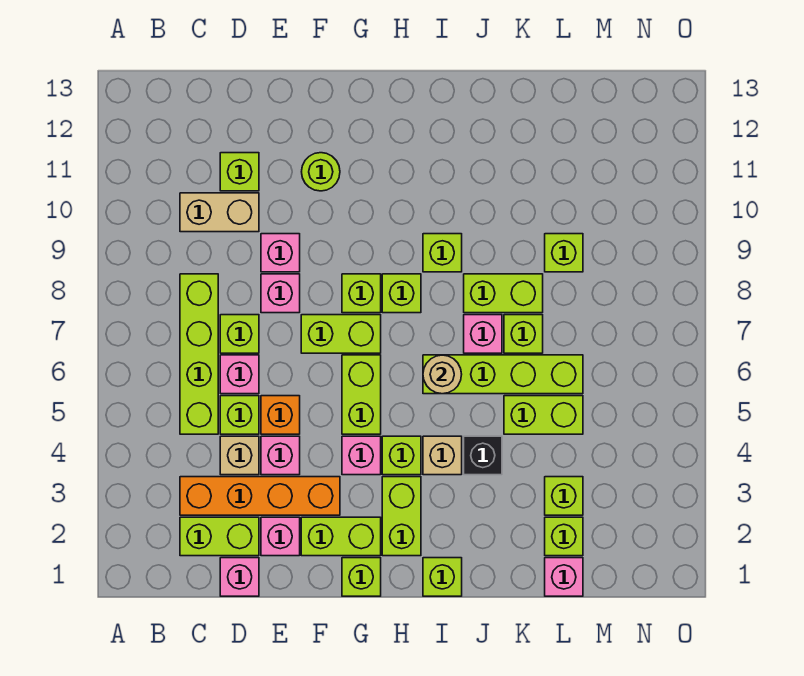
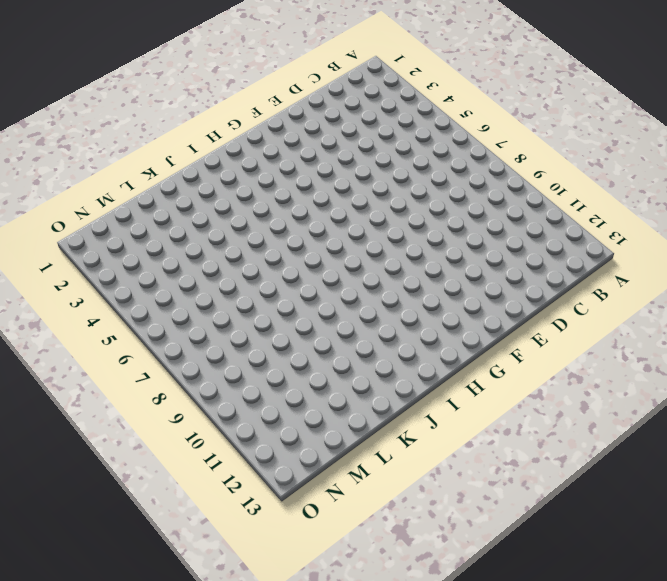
none -> lime brick C2:D2 level 1
none -> orange brick C3:F3 level 1
none -> lime brick C5:C8 level 1
none -> tan brick C10:D10 level 1

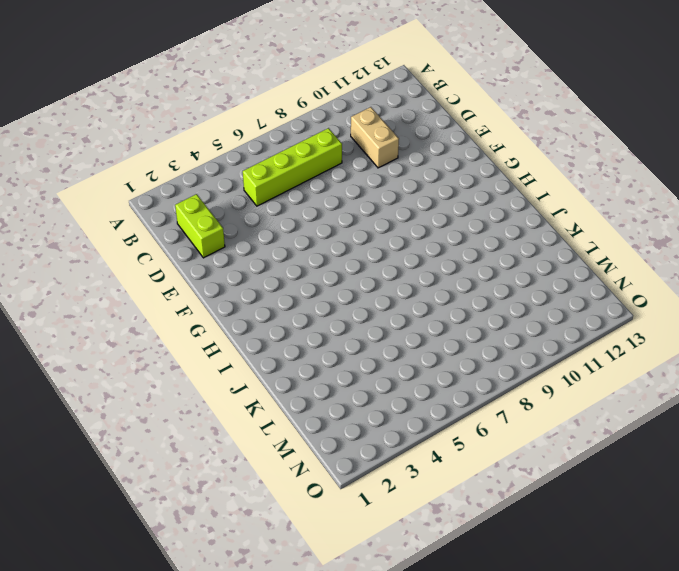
none -> orange brick C3:F3 level 1
none -> pink brick D1 level 1
none -> tan brick D4 level 1
none -> lime brick D5 level 1

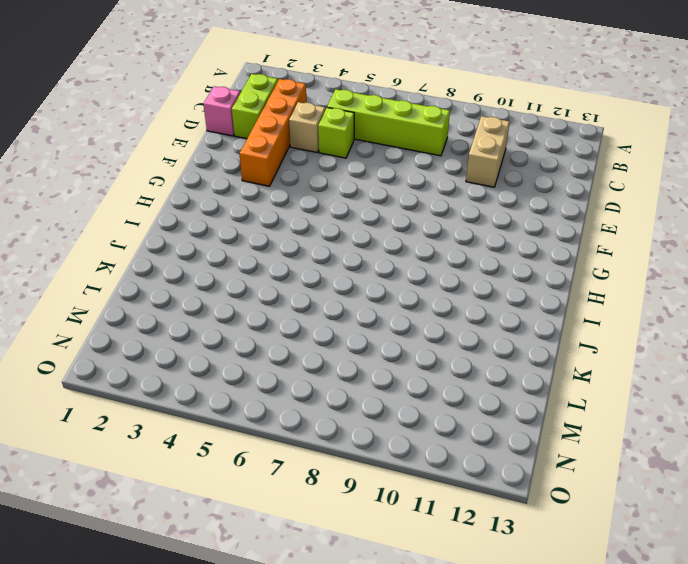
none -> pink brick D6 level 1
none -> lime brick D7 level 1
none -> lime brick D11 level 1
none -> pink brick E2 level 1

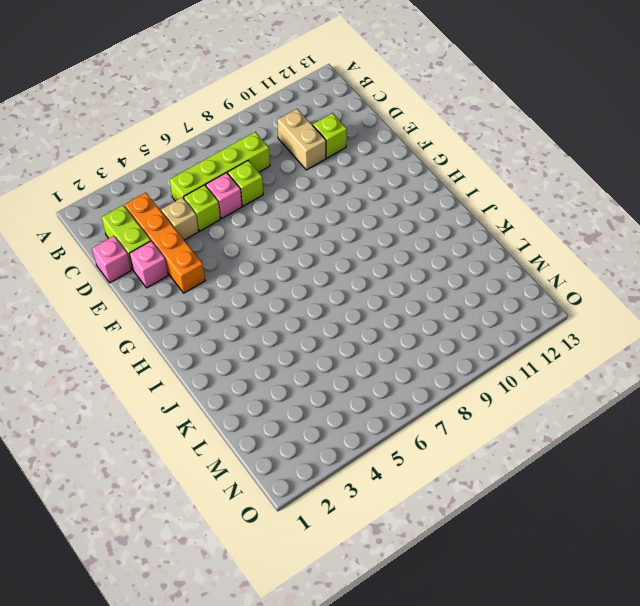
none -> pink brick E4 level 1
none -> orange brick E5 level 1
none -> pink brick E8 level 1
none -> pink brick E9 level 1

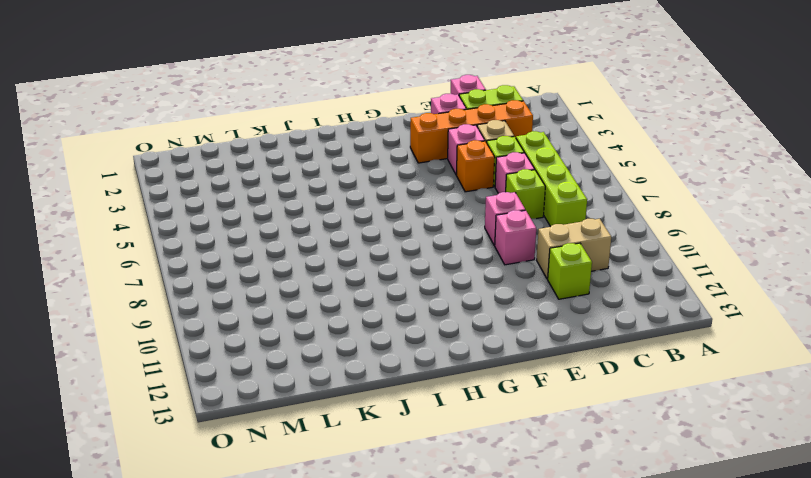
none -> lime brick F2:G2 level 1
none -> lime brick F7:G7 level 1
none -> lime round brick F11 level 1
none -> lime brick G1 level 1

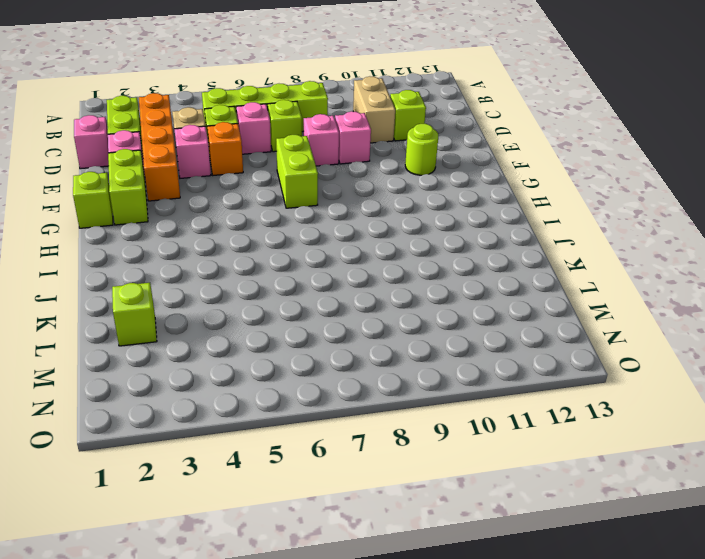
none -> pink brick G4 level 1
none -> lime brick G5:G6 level 1
none -> lime brick G8 level 1
none -> lime brick H2:H3 level 1

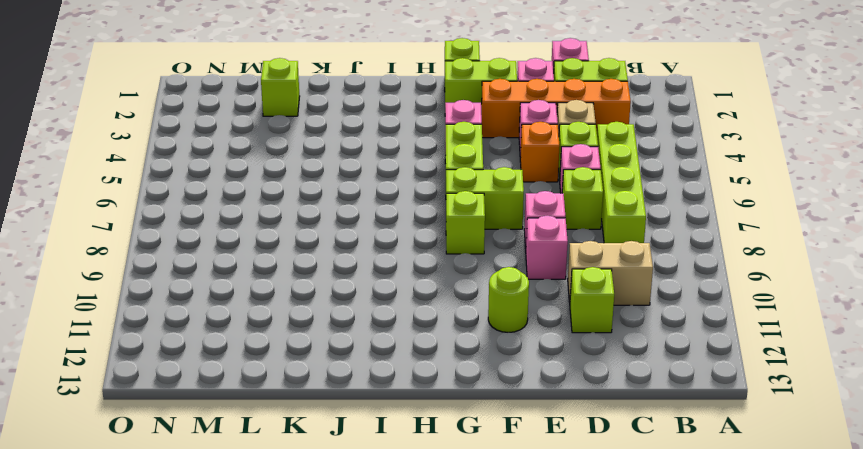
none -> lime brick H2:H3 level 1
none -> lime brick H4 level 1
none -> lime brick H8 level 1
none -> lime brick I1 level 1

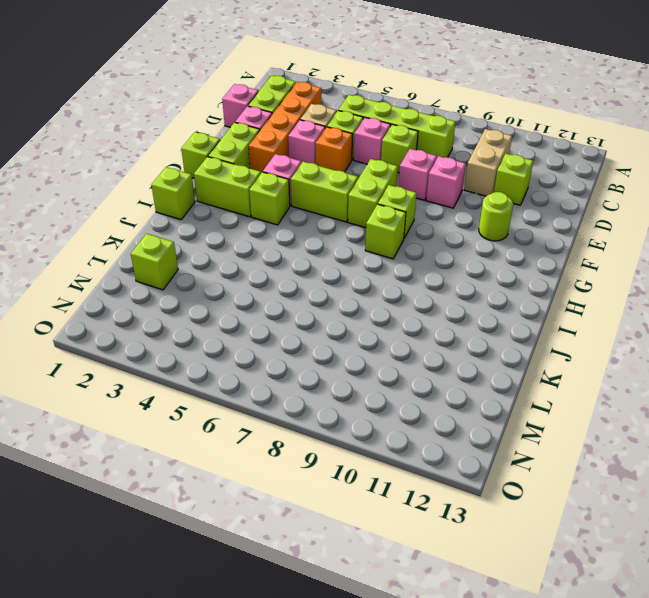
none -> tan brick I4 level 1
none -> lime brick I6:L6 level 1
none -> lime brick I9 level 1
none -> black brick J4 level 1

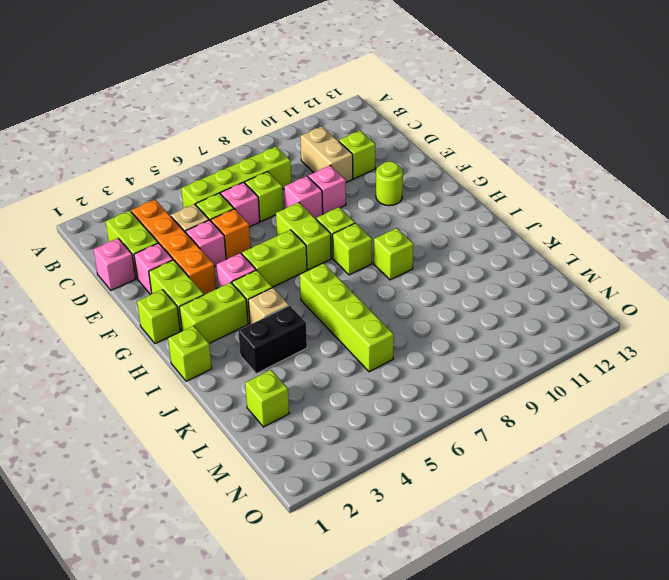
black brick J3:J4 level 1 -> black brick J4 level 1
none -> pink brick J7 level 1
none -> lime brick J8:K8 level 1
none -> lime brick K5:L5 level 1
none -> lime brick K7 level 1

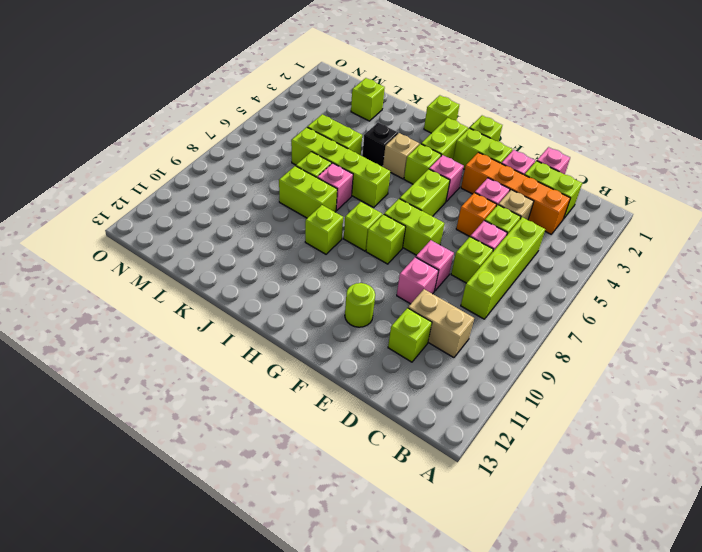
none -> pink brick L1 level 1
none -> lime brick L3 level 1
none -> lime brick L9 level 1
none -> tan round brick I6 level 2

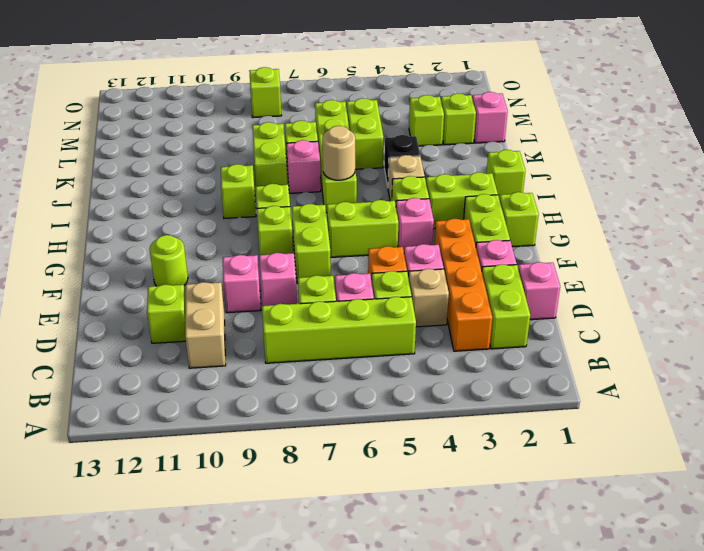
lime brick N8 level 1 -> lime brick L9 level 1

